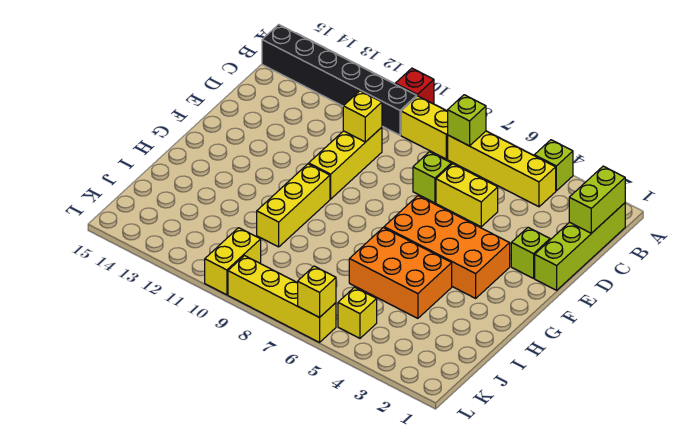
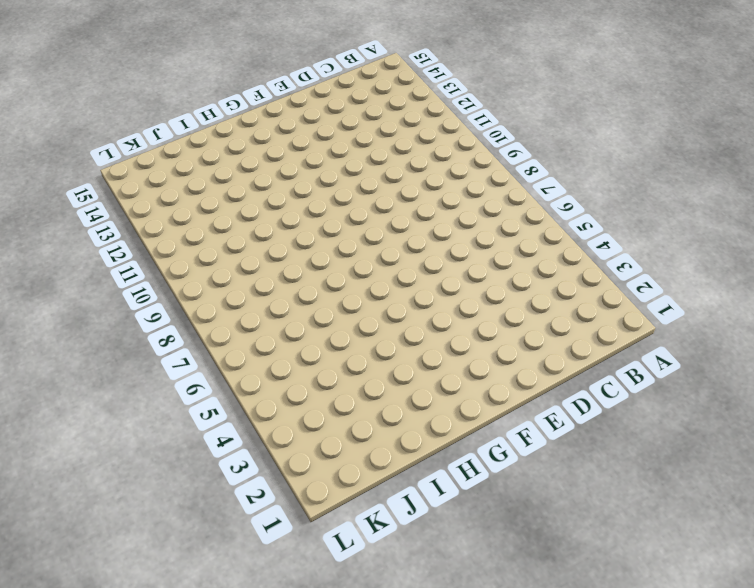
none -> lime brick A4 level 1
none -> red brick A10 level 1
none -> lime brick B1:E1 level 1

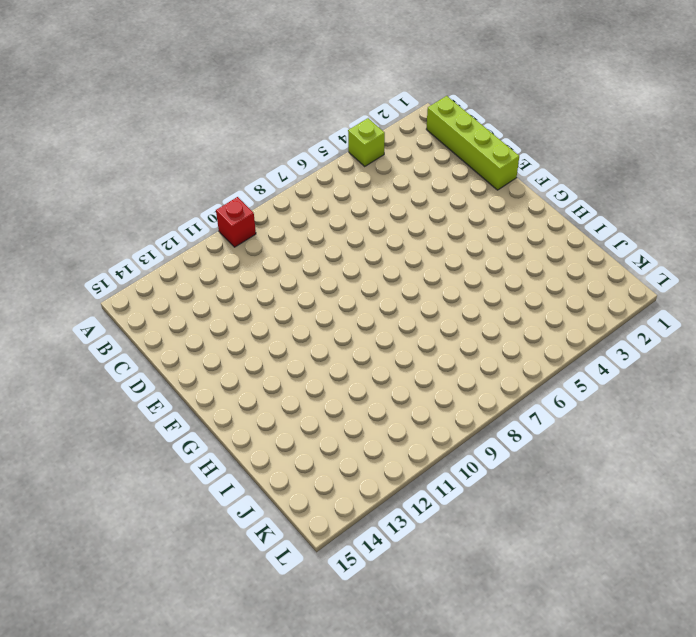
none -> yellow brick B4:B7 level 1
none -> yellow brick B8:B9 level 1
none -> black brick B10:B15 level 1

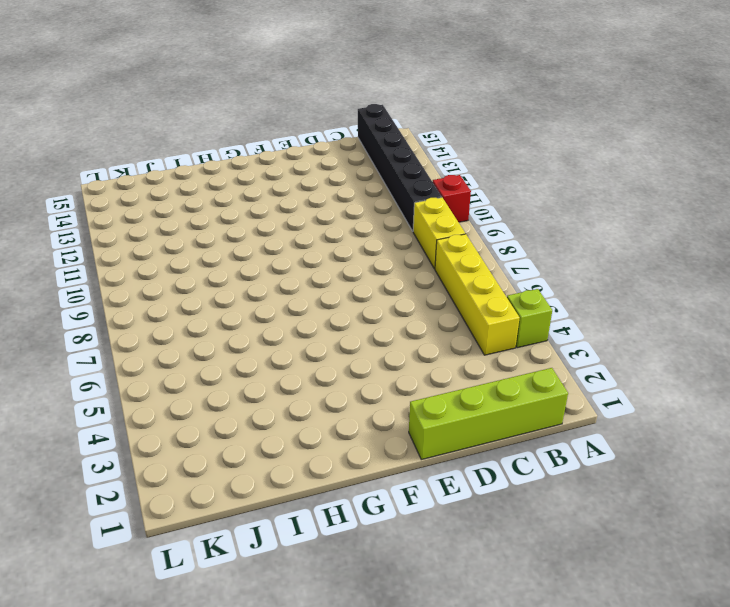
none -> yellow brick D5:D6 level 1
none -> lime brick D7 level 1
none -> yellow brick D10:F10 level 1

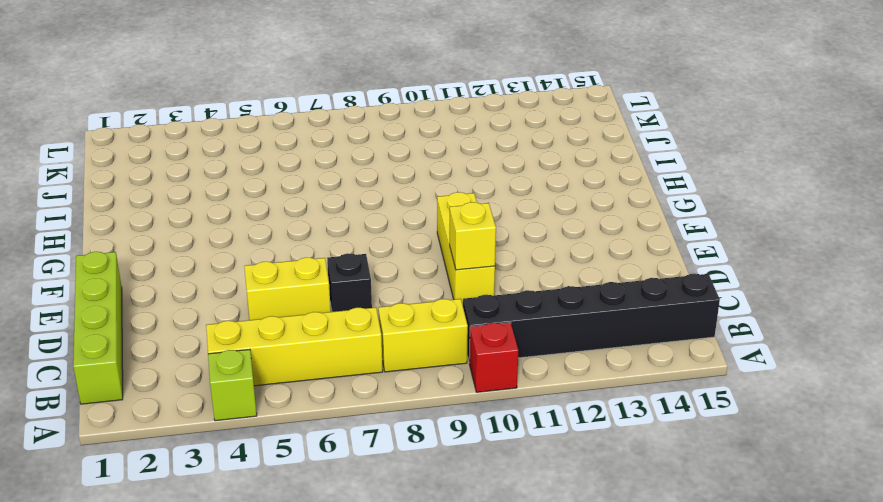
black brick D7 level 1 -> lime brick D7 level 1
none -> lime brick E2 level 1
none -> orange brick F3:G6 level 1
none -> yellow brick G10:I10 level 1

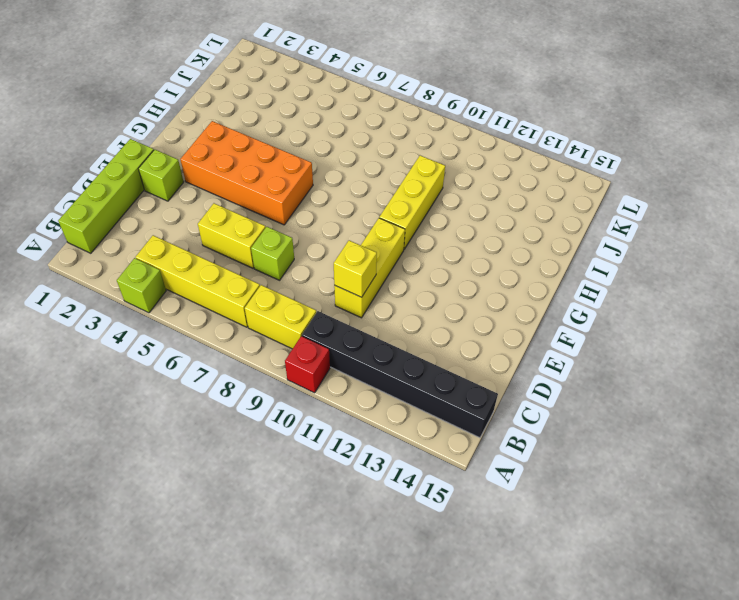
none -> orange brick H4:I6 level 1
none -> yellow brick K5 level 1
none -> yellow brick K10:L10 level 1

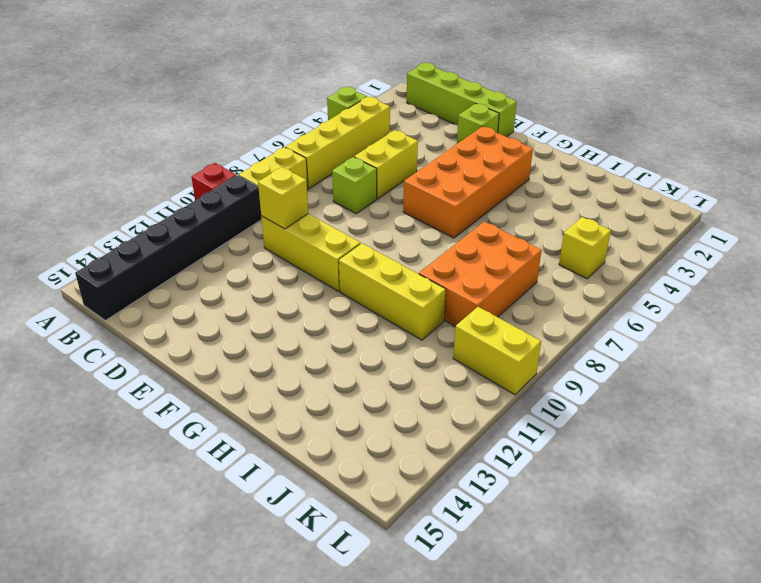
orange brick I7:J9 level 1 -> orange brick H4:I6 level 1
none -> yellow brick L6:L9 level 1
none -> lime brick B1:C1 level 2
none -> lime brick B7 level 2

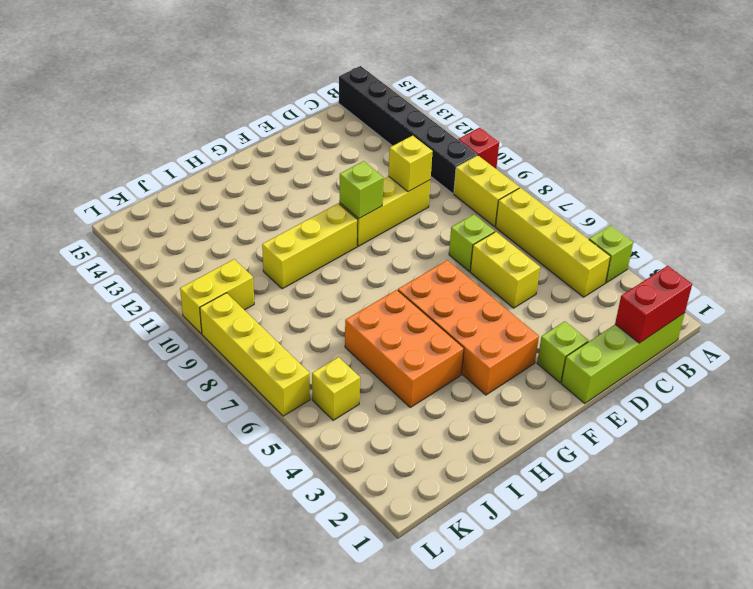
red brick B1:C1 level 2 -> lime brick B1:C1 level 2
lime brick F10 level 2 -> lime brick B7 level 2
none -> yellow brick L6 level 2

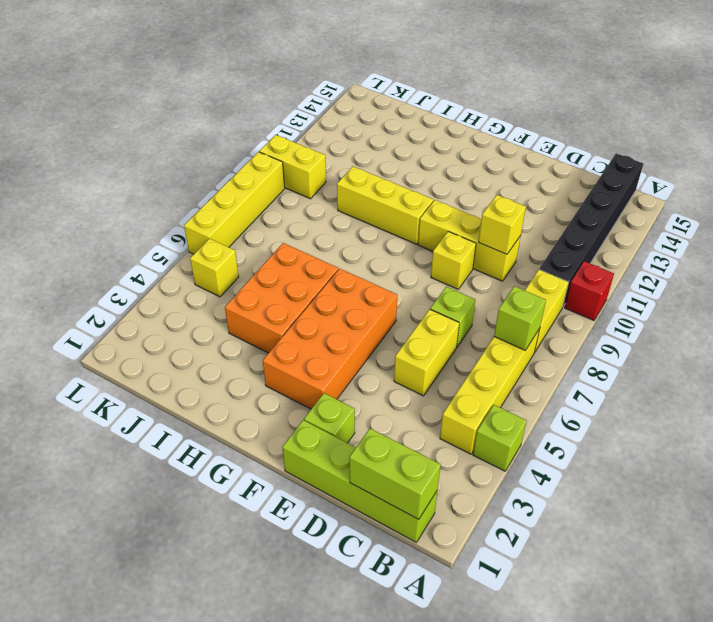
yellow brick E9 level 1 -> yellow brick L6 level 2

